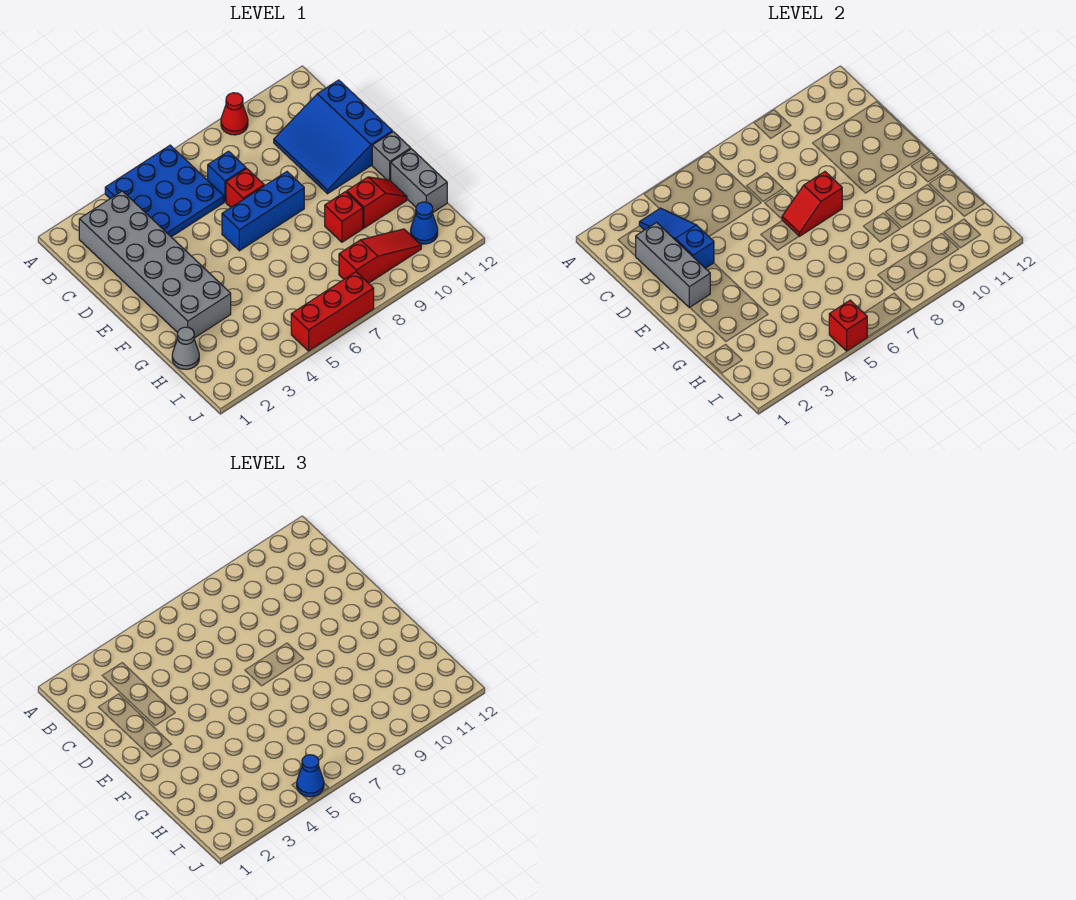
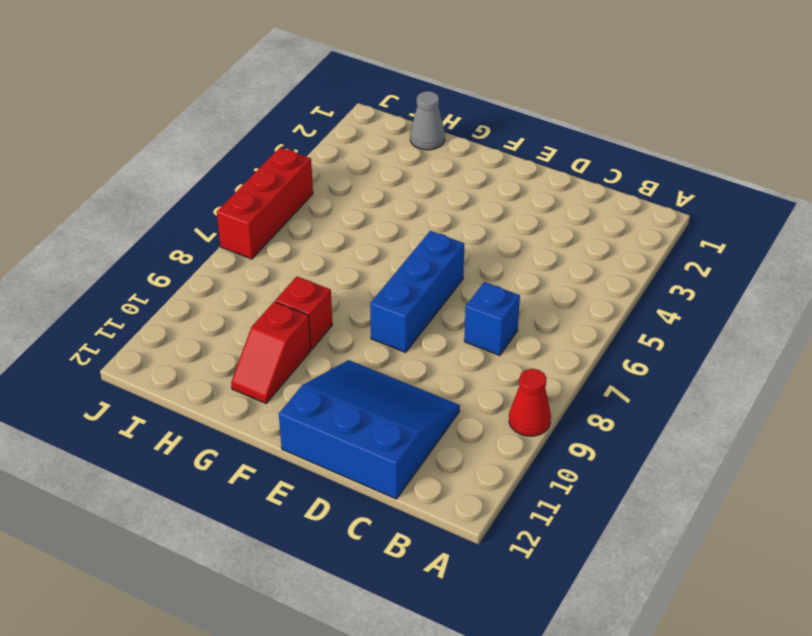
none -> blue plate A4:C6 level 1
none -> grey brick B2:G3 level 1
none -> red brick D7 level 1

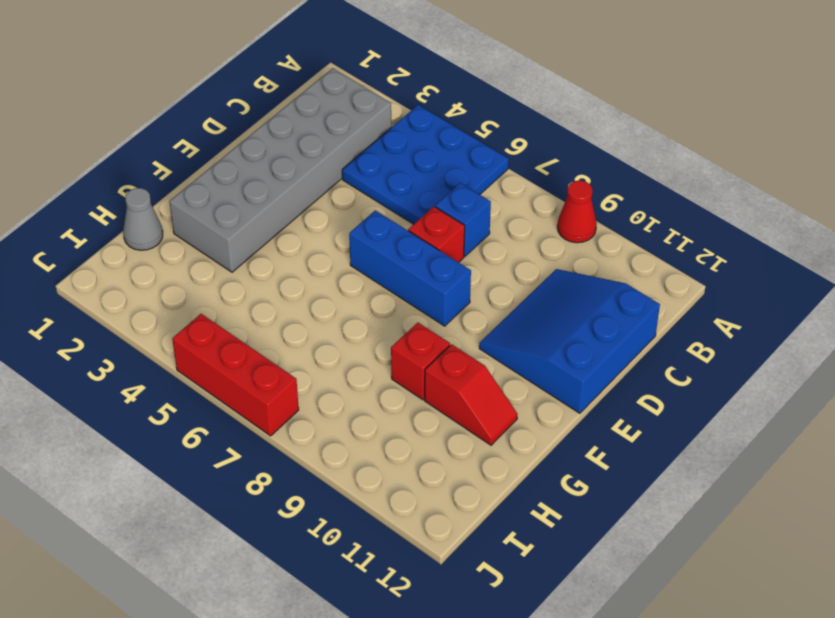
none -> grey brick F12 level 1
none -> grey brick G12:H12 level 1
none -> red slope I8:I10 level 1 top 8

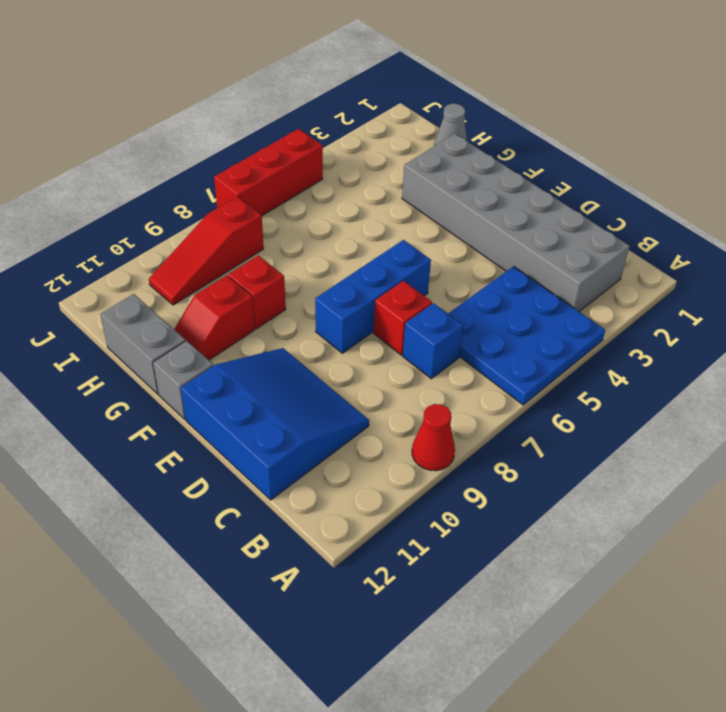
none -> blue cone I11 level 1
none -> blue slope B3:D3 level 2 top D
none -> grey brick C2:E2 level 2

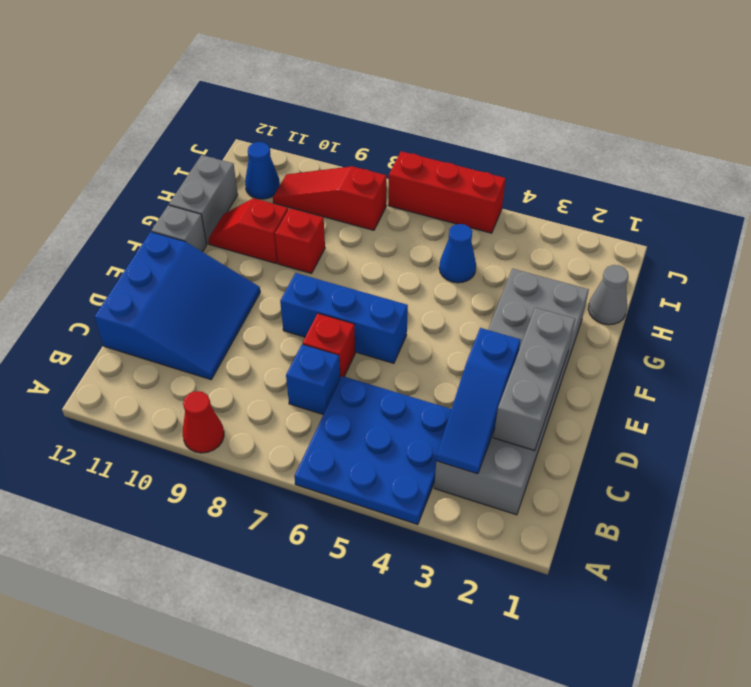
blue cone H5 level 1 -> blue cone J5 level 3
none -> red slope E7:E8 level 2 top 8
none -> red brick J5 level 2

